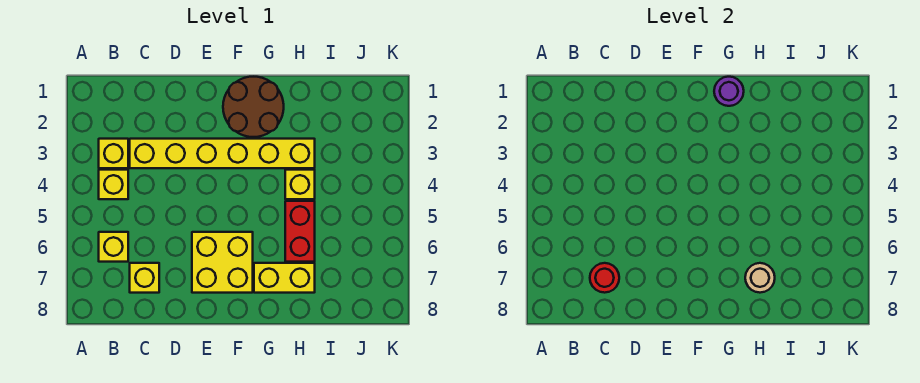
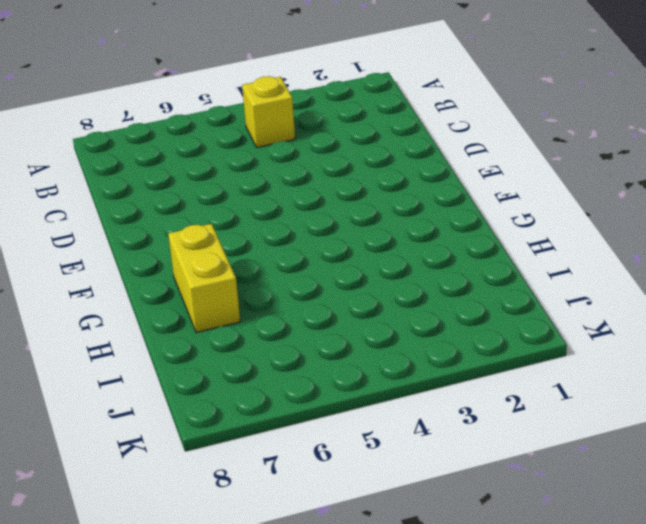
none -> yellow brick B3 level 1
none -> yellow brick B6 level 1
none -> yellow brick C3:H3 level 1

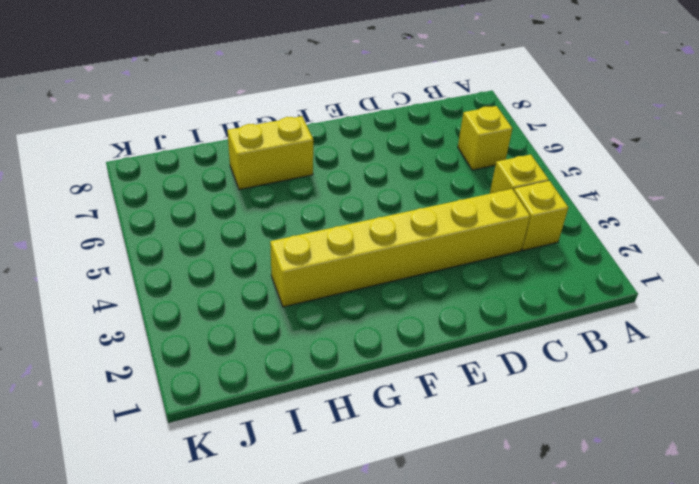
none -> yellow brick C7 level 1
none -> yellow brick E6:F7 level 1
none -> brown round brick F1:G2 level 1

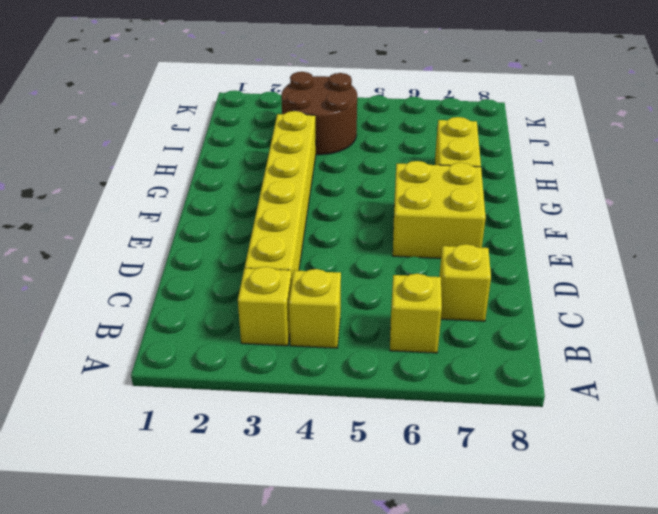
brown round brick I3:J4 level 1 -> brown round brick F1:G2 level 1
none -> yellow brick H4 level 1
none -> red brick H5:H6 level 1
none -> red round brick C7 level 2

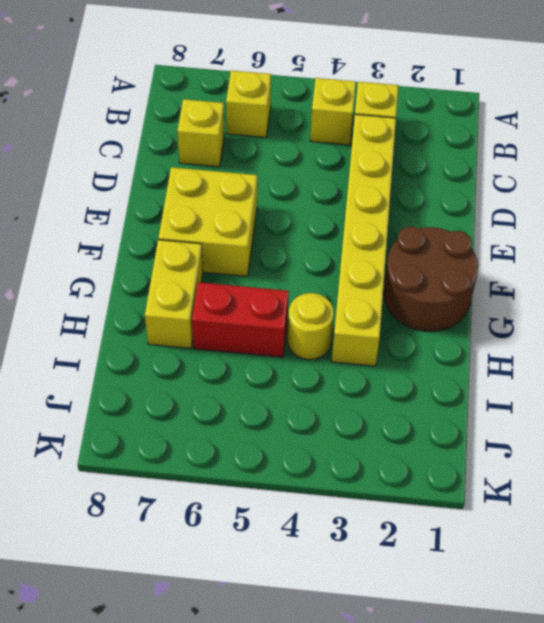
yellow round brick H4 level 1 -> yellow brick H4 level 1
none -> red round brick C7 level 2
none -> purple round brick G1 level 2
none -> tan round brick H7 level 2

